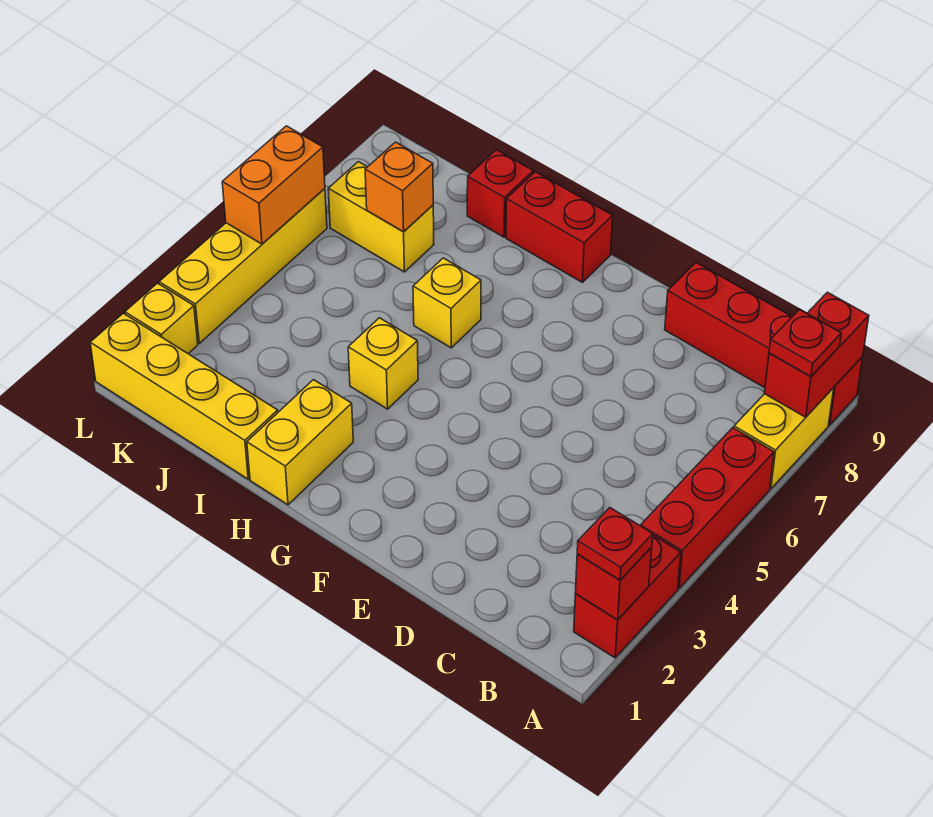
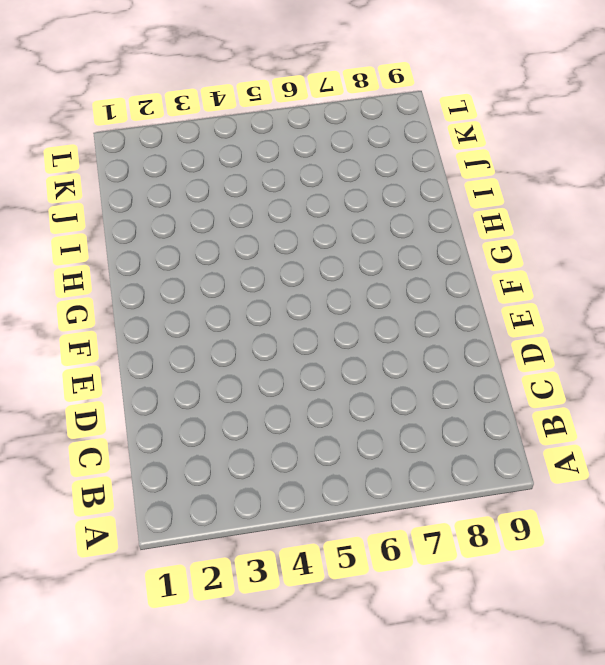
none -> red brick A2:A3 level 1
none -> red brick A4:A6 level 1
none -> yellow brick A7:A8 level 1

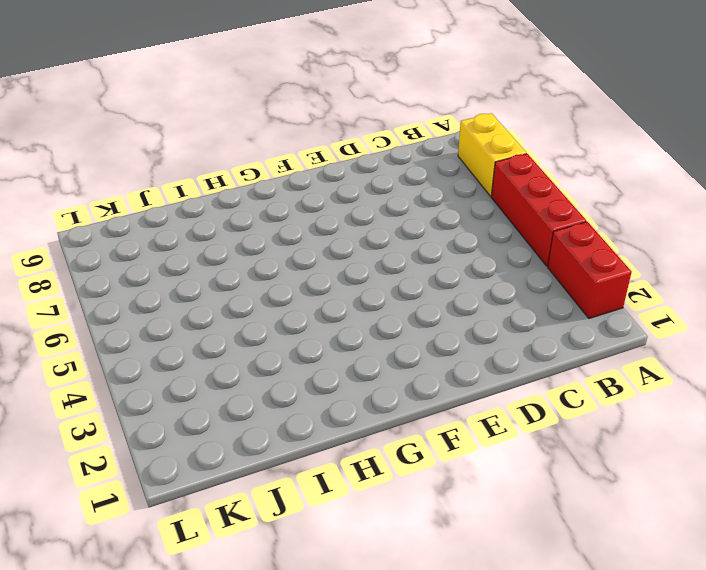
none -> red brick A9:D9 level 1
none -> red brick G9:H9 level 1
none -> yellow brick H1:H2 level 1

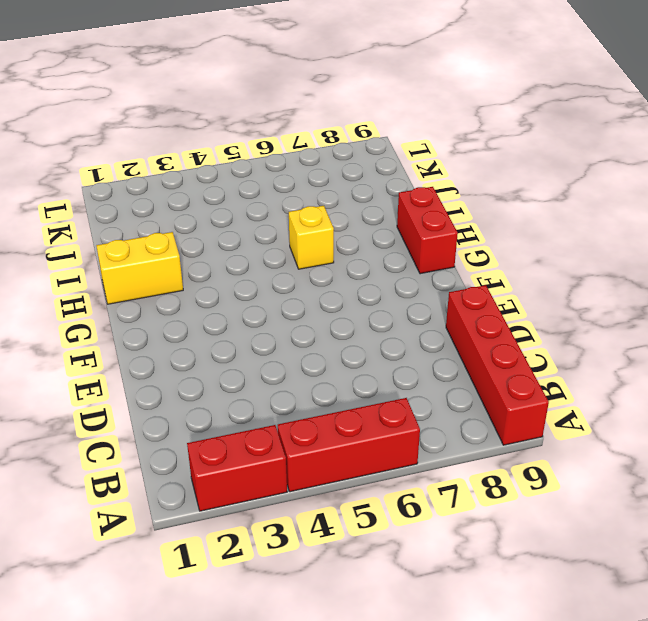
none -> yellow brick A7:A8 level 1
none -> yellow brick H4 level 1
none -> yellow brick I1:L1 level 1

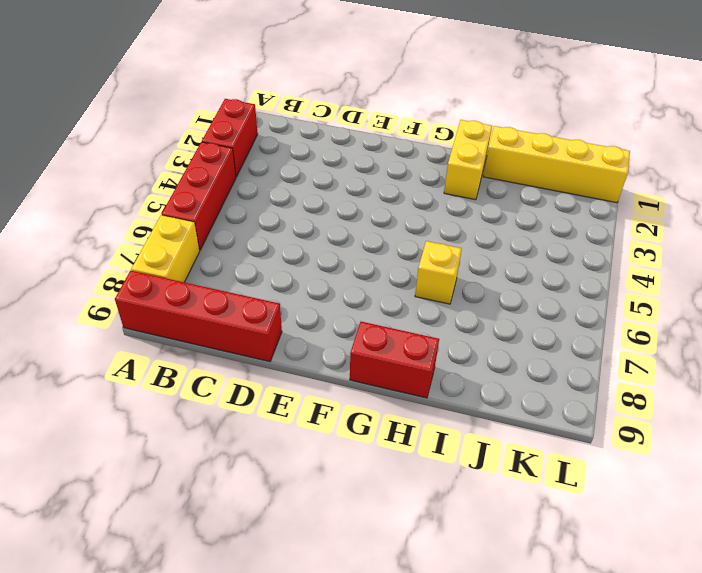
none -> yellow brick H4 level 1
none -> red brick I9 level 1
none -> yellow brick J7:K7 level 1

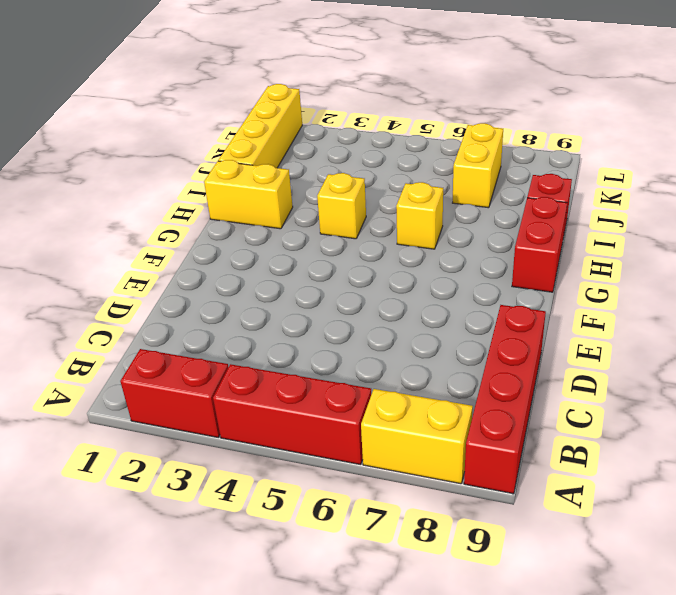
none -> yellow brick L2 level 1
none -> yellow brick L3:L6 level 1
none -> red brick A2 level 2

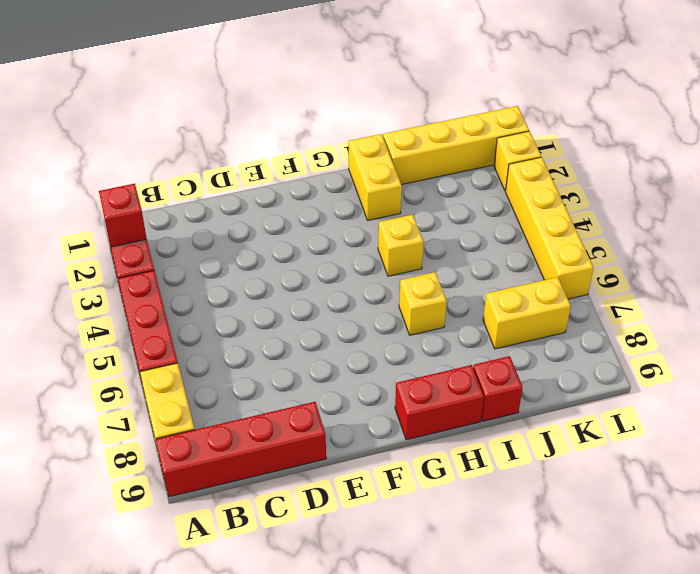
none -> red brick A8:A9 level 2
none -> orange brick J7 level 2
none -> orange brick L5:L6 level 2

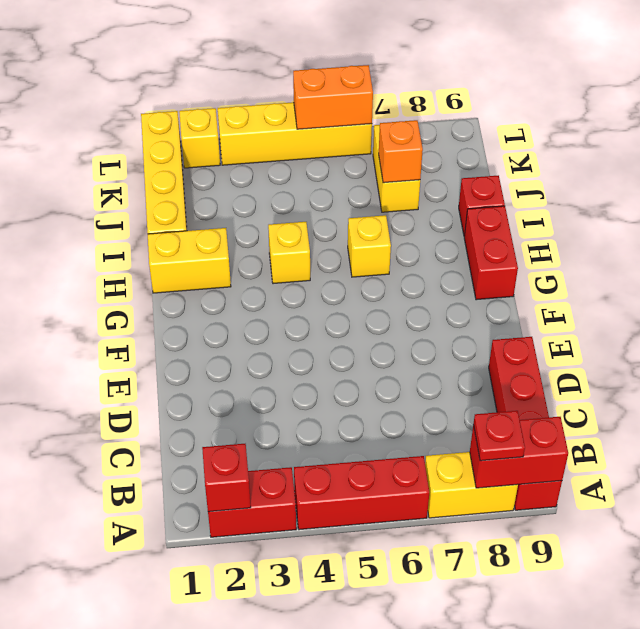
none -> red plate A2 level 3

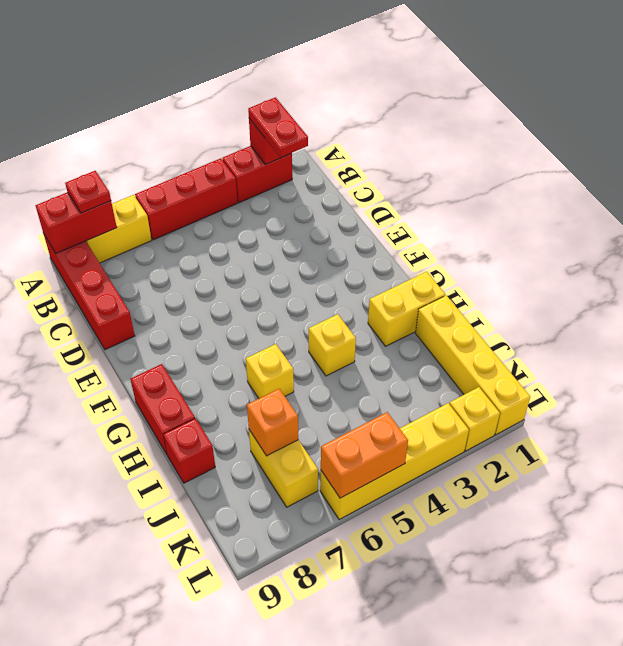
red plate A2:B2 level 3 -> red plate A2 level 3

